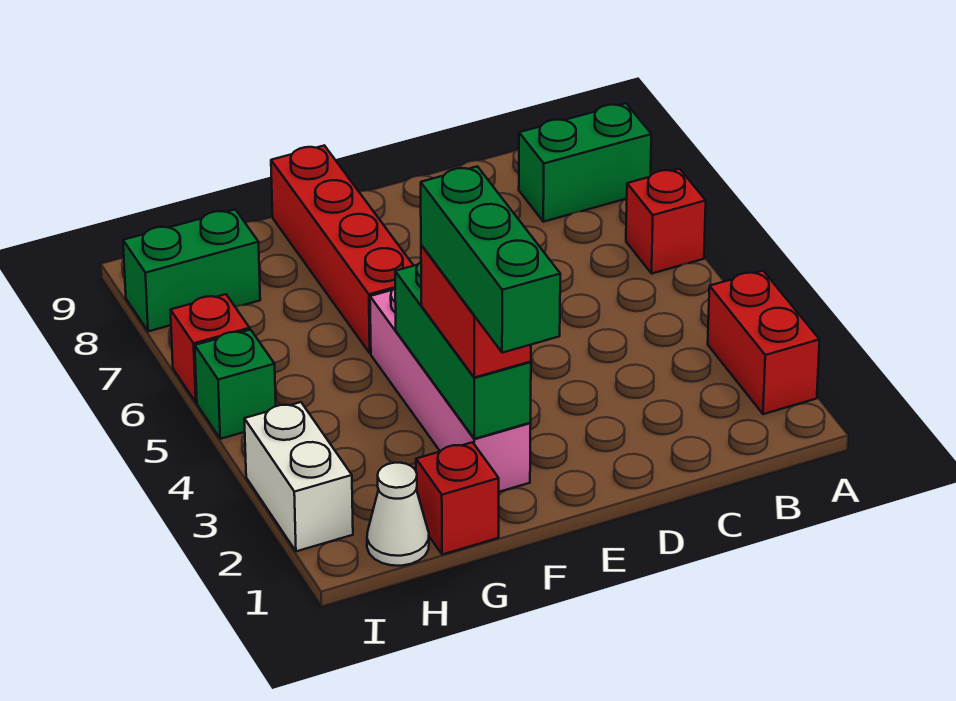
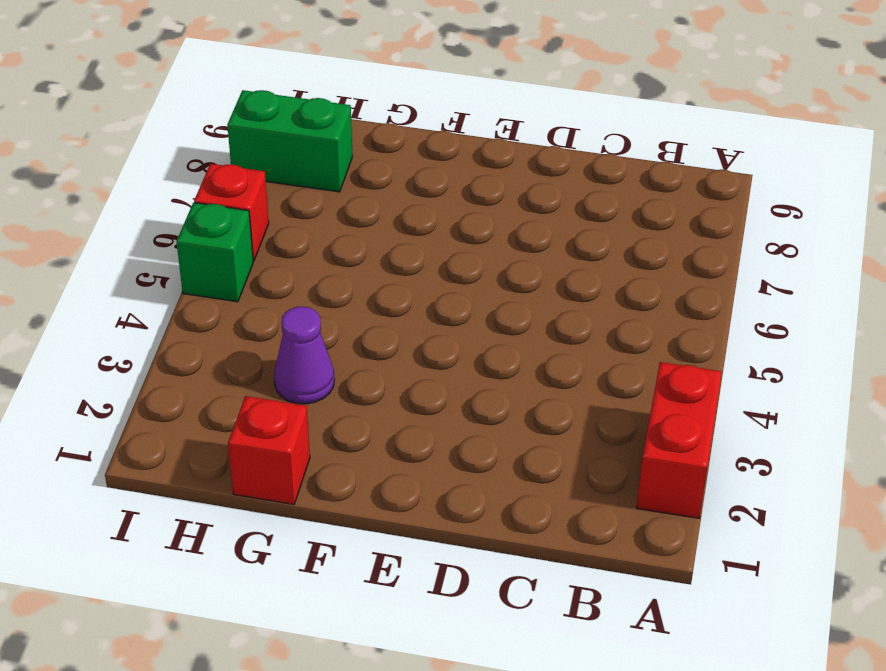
purple cone G3 level 1 -> none
none -> red brick A6 level 1
none -> green brick A8:B8 level 1
none -> pink brick F2:F5 level 1

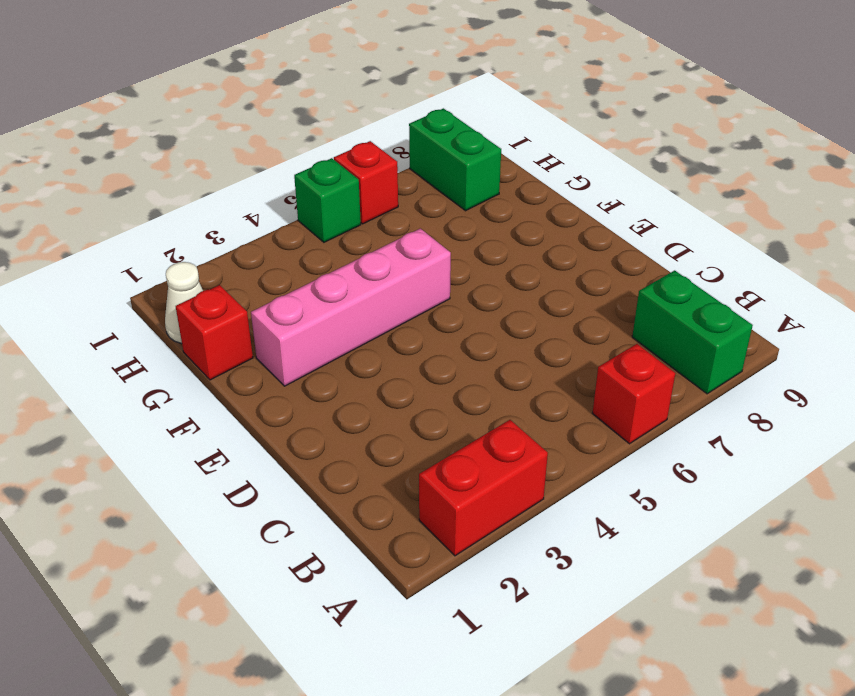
none -> red brick F6:F9 level 1
none -> white brick I2:I3 level 1
none -> green brick F2:F4 level 2

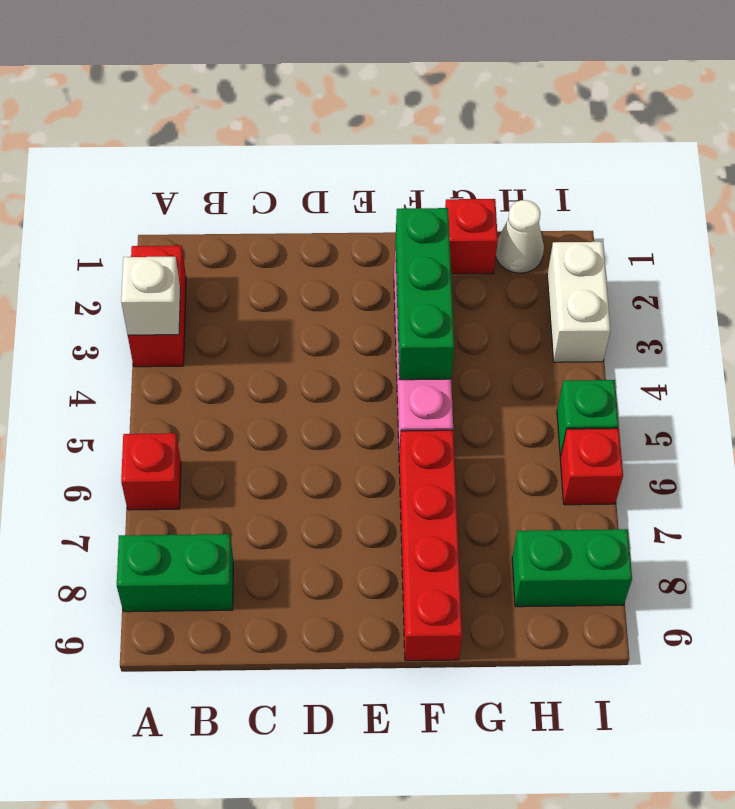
white brick A3 level 2 -> none
none -> red brick F2:F3 level 3
none -> green brick F1:F3 level 4

